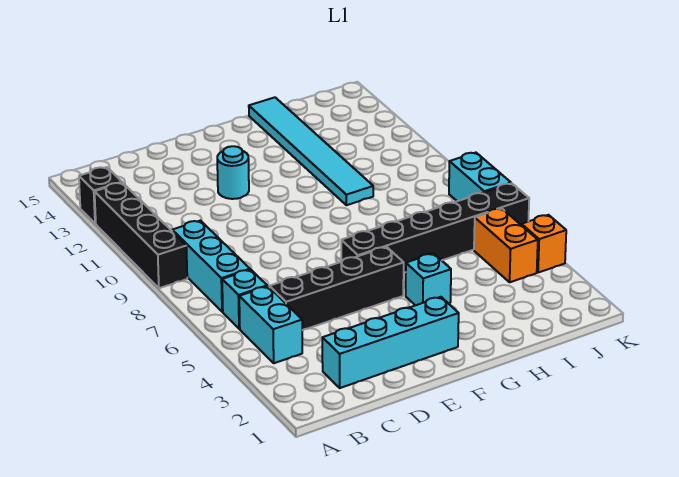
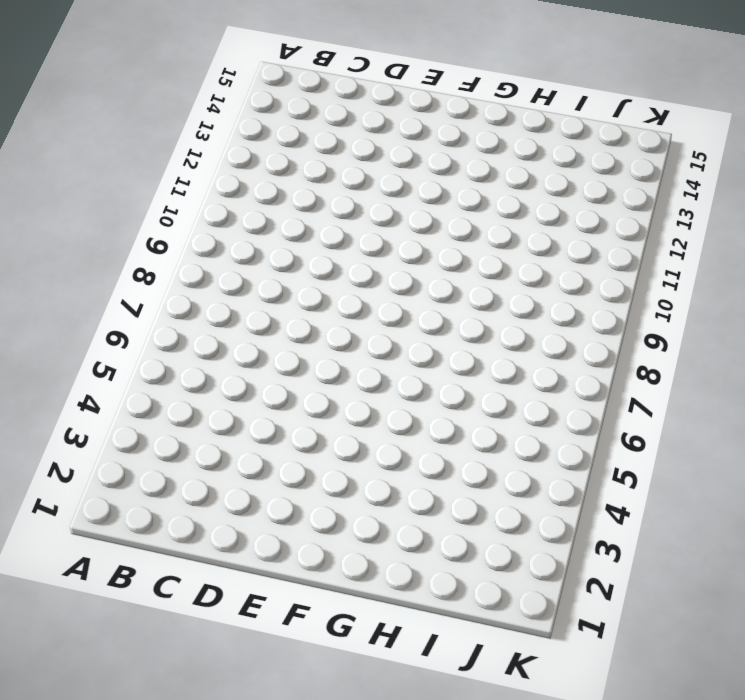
none -> black brick A9:A12 level 1
none -> black brick A13 level 1
none -> cyan brick B4:B5 level 1

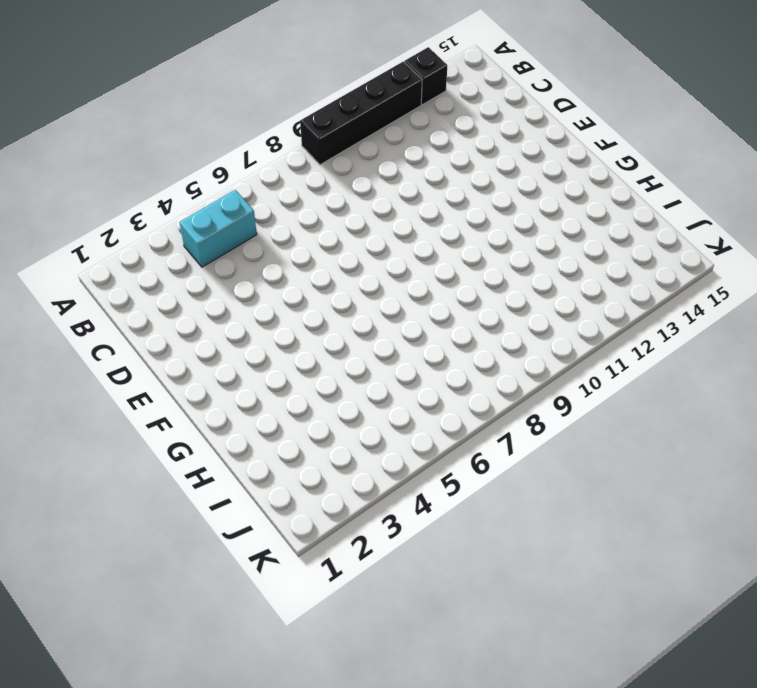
none -> cyan brick B6 level 1
none -> cyan brick B7:B9 level 1
none -> cyan brick C2:F2 level 1

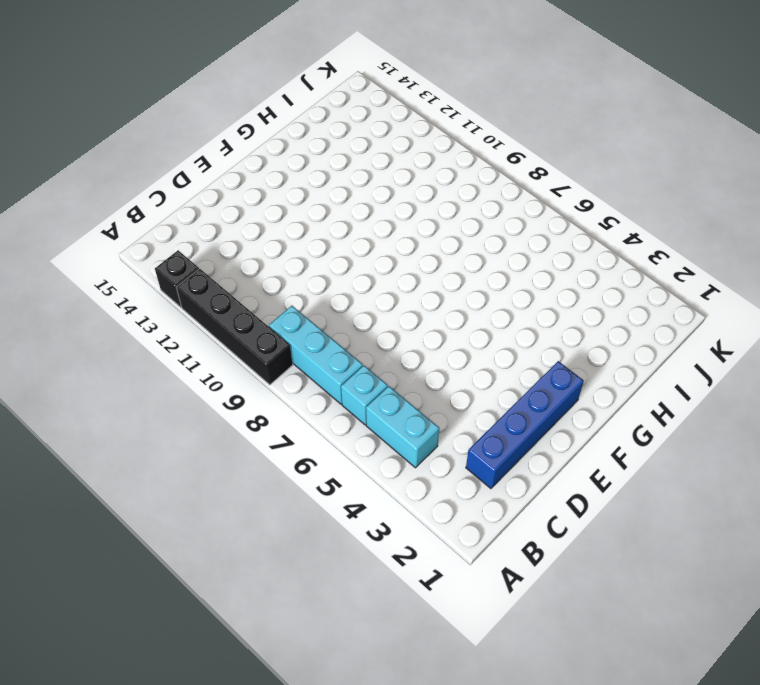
blue brick C2:F2 level 1 -> cyan brick C2:F2 level 1
none -> black brick C5:F5 level 1
none -> cyan round brick E12 level 1
none -> black brick F6:K6 level 1

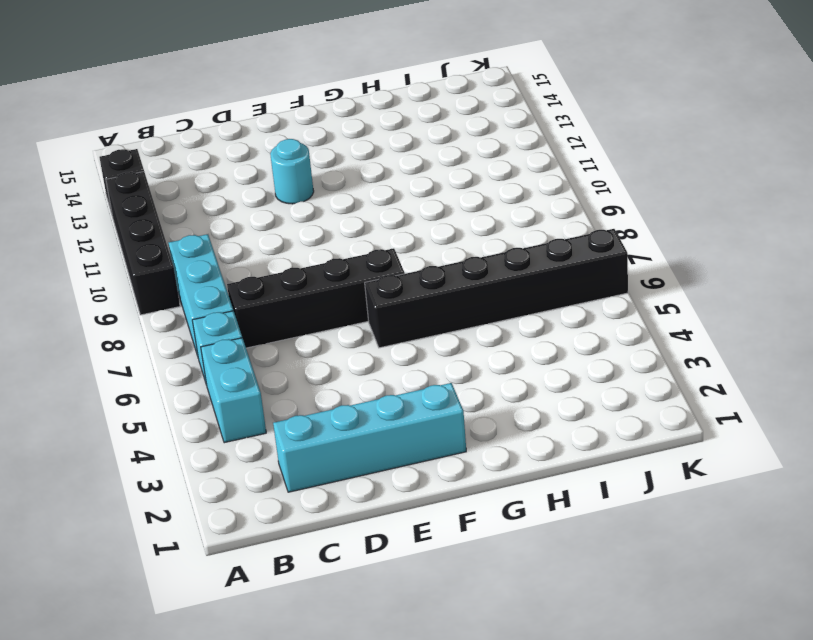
black brick C7:F7 level 1 -> black brick C5:F5 level 1
none -> cyan brick G4 level 1
none -> cyan tile H10:H15 level 1
none -> orange brick J4:J5 level 1

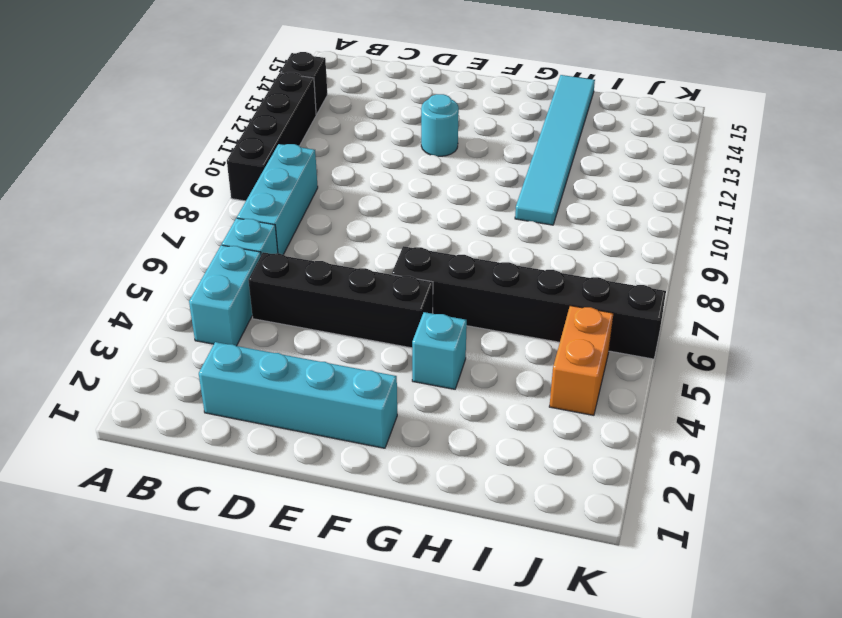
none -> orange brick K4 level 1
none -> cyan brick K7:K8 level 1

